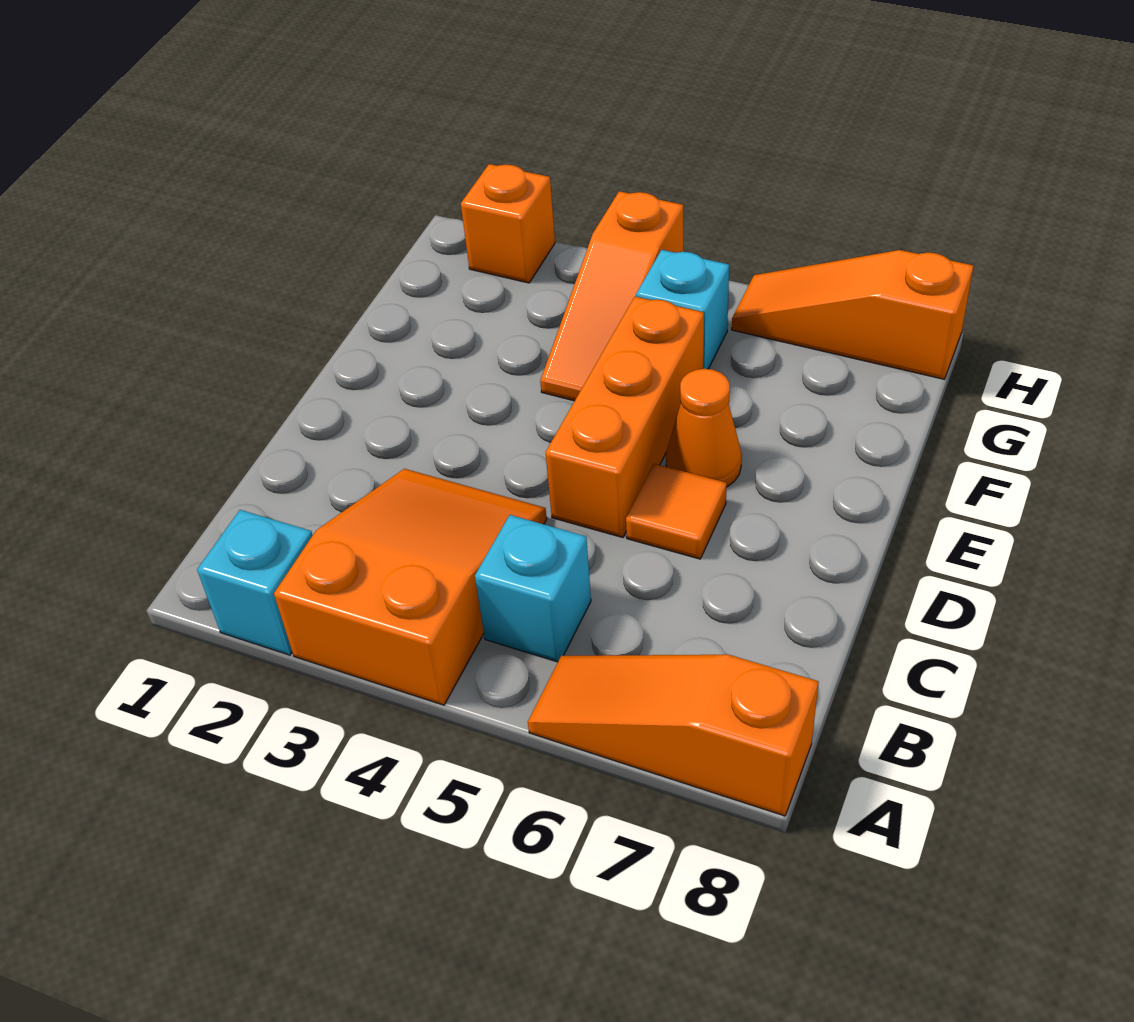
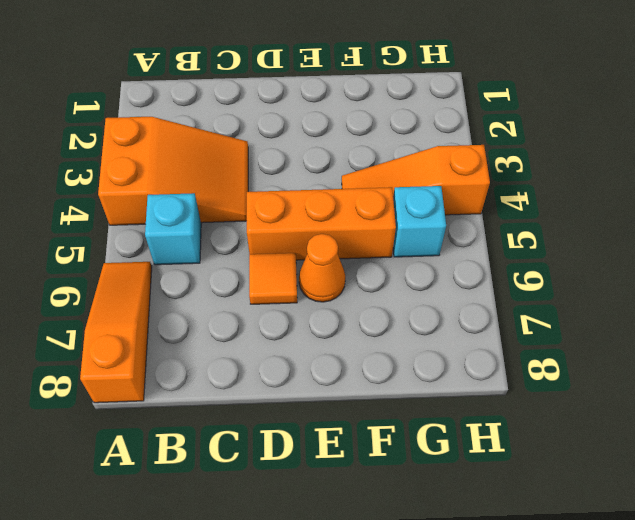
none -> cyan brick A2 level 1
none -> orange brick H2 level 1

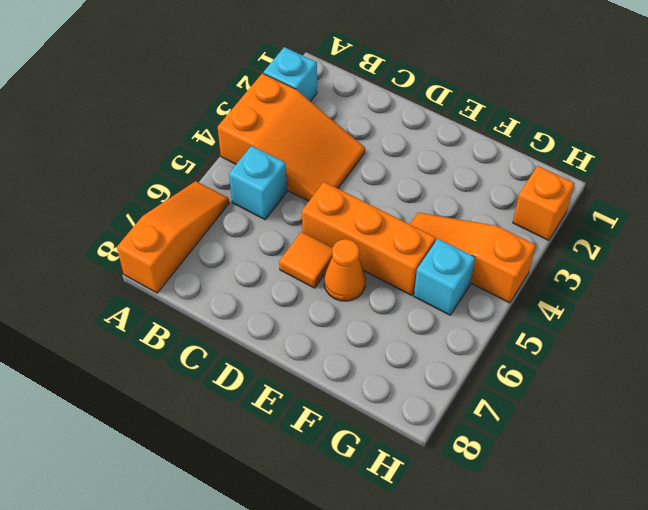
none -> orange slope H6:H8 level 1 top 8

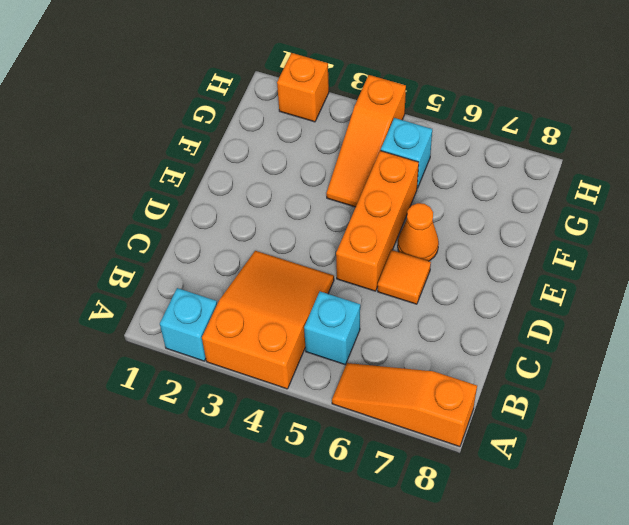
none -> orange slope H6:H8 level 1 top 8

